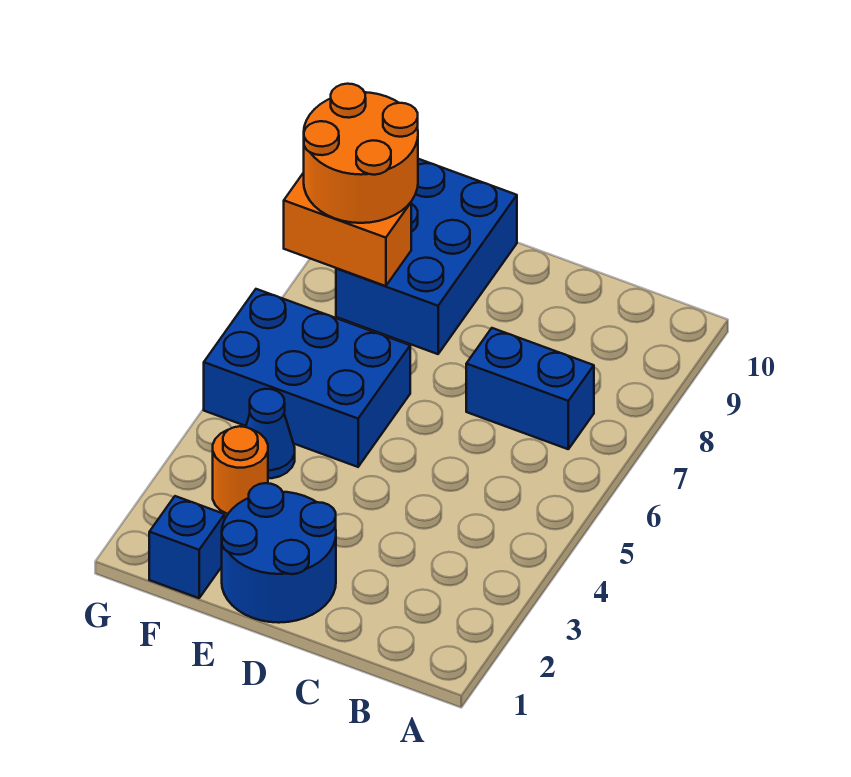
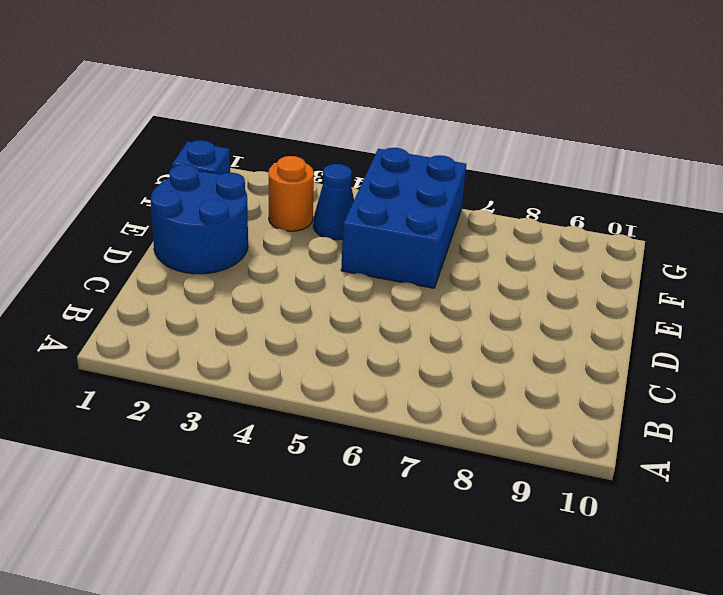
none -> blue brick B7:C7 level 1
none -> blue brick E8:F10 level 1

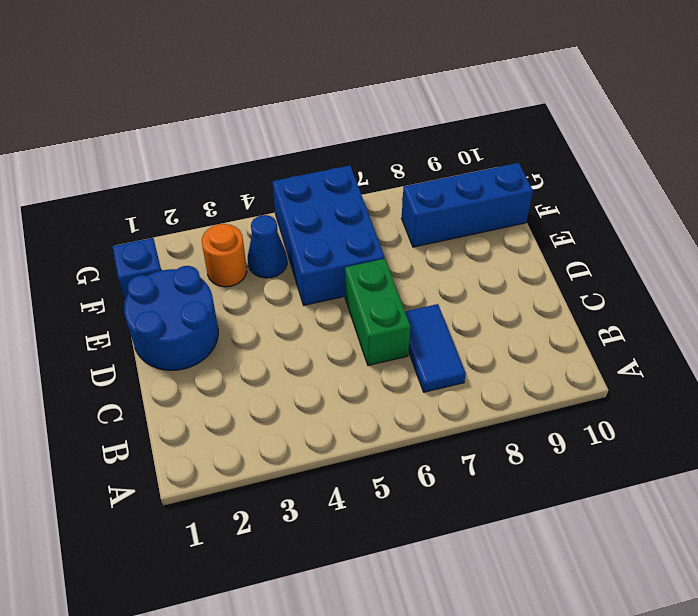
blue tile B7:C7 level 1 -> blue brick B7:C7 level 1
green brick C6:D6 level 1 -> none
blue brick F8:F10 level 1 -> blue brick E8:F10 level 1
none -> orange brick F8:G8 level 2
none -> orange round brick F8:G9 level 3

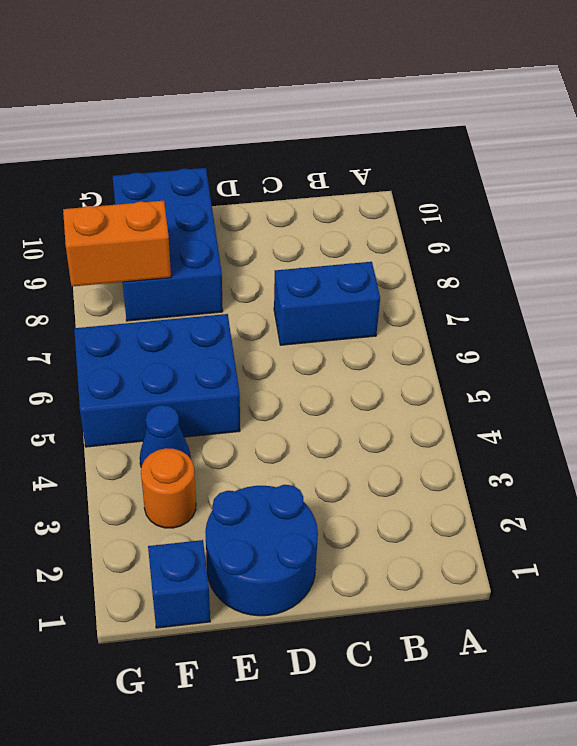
none -> orange round brick F8:G9 level 3

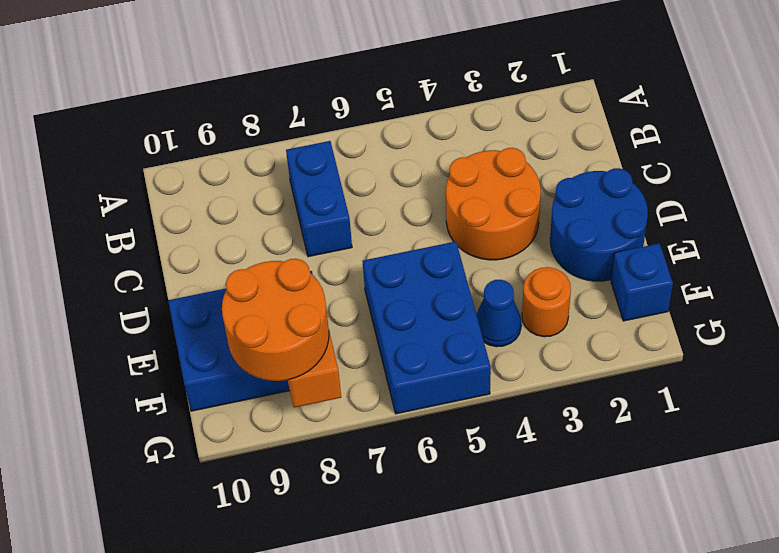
orange round brick C3:D4 level 1 -> none

